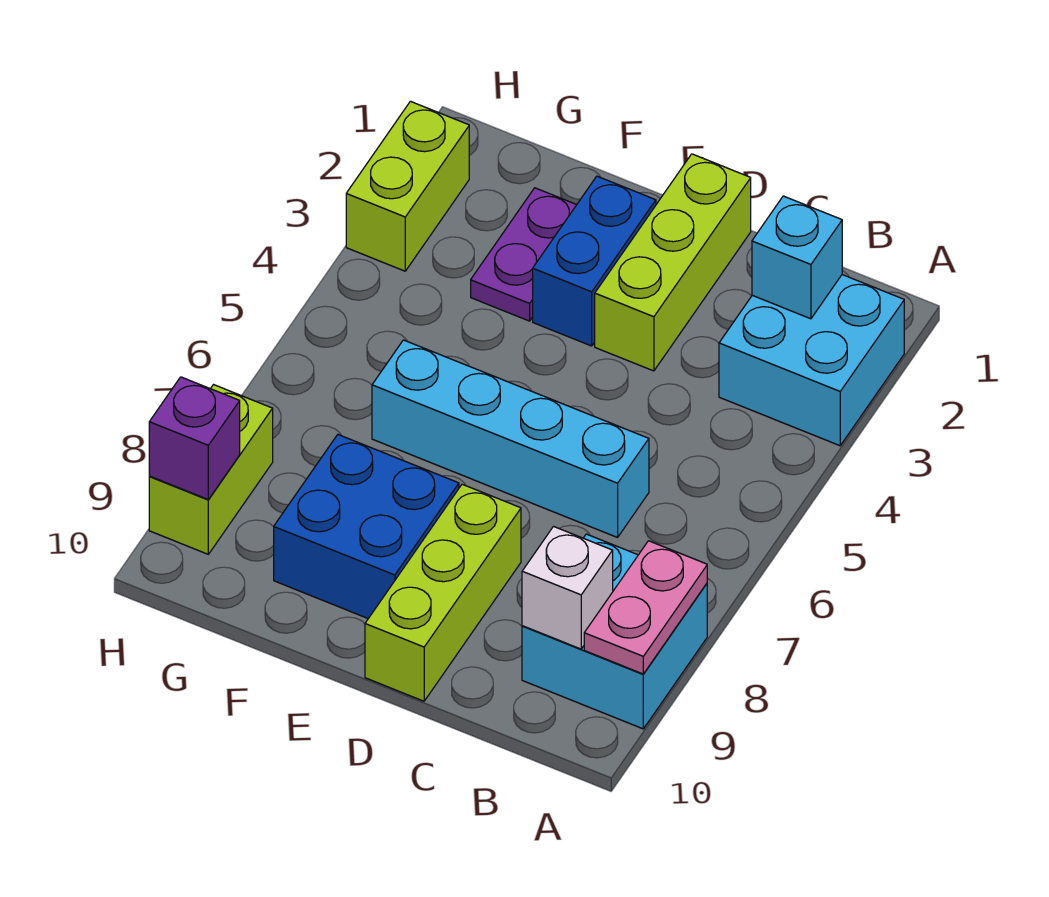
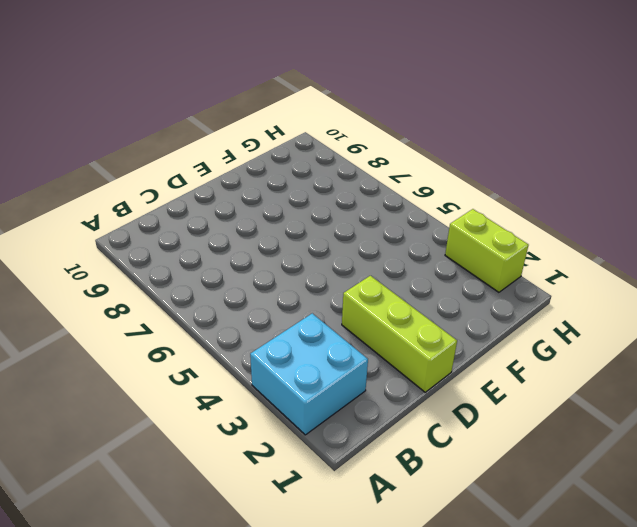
none -> cyan brick A8:B9 level 1
none -> cyan brick C6:F6 level 1
none -> lime brick D8:D10 level 1

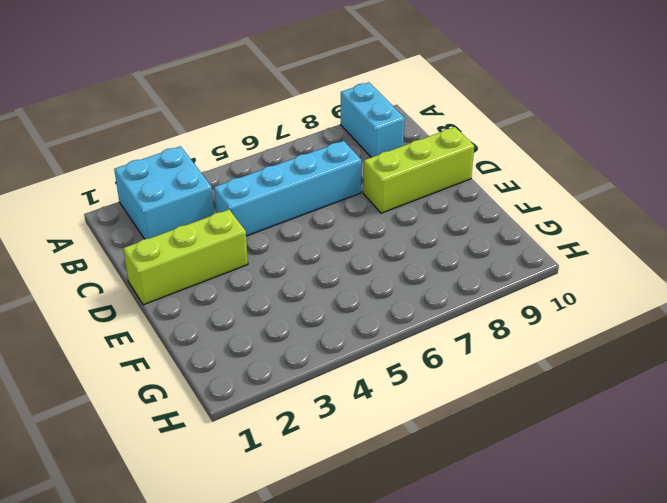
cyan brick A9:B9 level 1 -> cyan brick A8:B9 level 1
cyan brick C4:C7 level 1 -> cyan brick C6:F6 level 1
none -> blue brick E2:E3 level 1
none -> blue brick E8:F9 level 1
none -> purple plate F2:F3 level 1

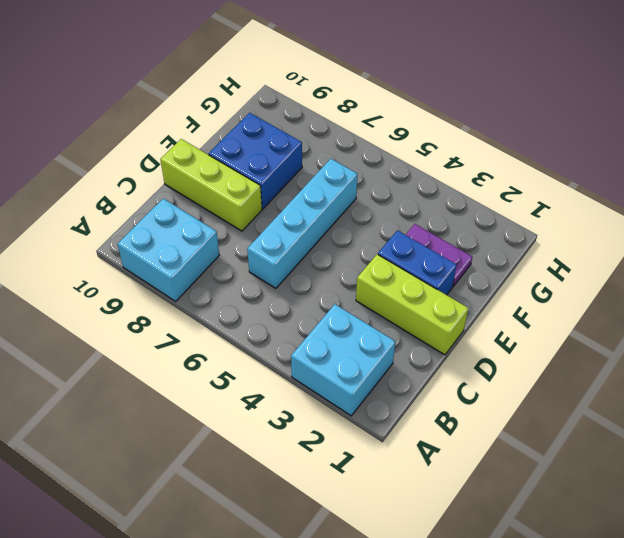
none -> lime brick H2:H3 level 1
none -> lime brick H8:H9 level 1
none -> pink plate A8:A9 level 2

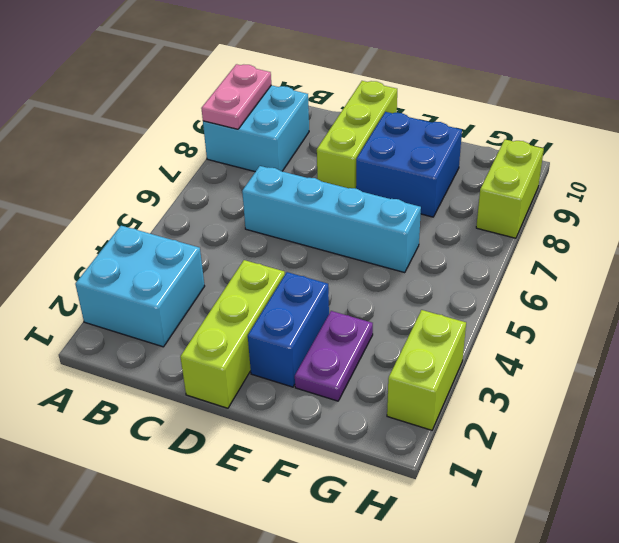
none -> cyan brick B2 level 2
none -> white brick B9 level 2
none -> purple brick H9 level 2

